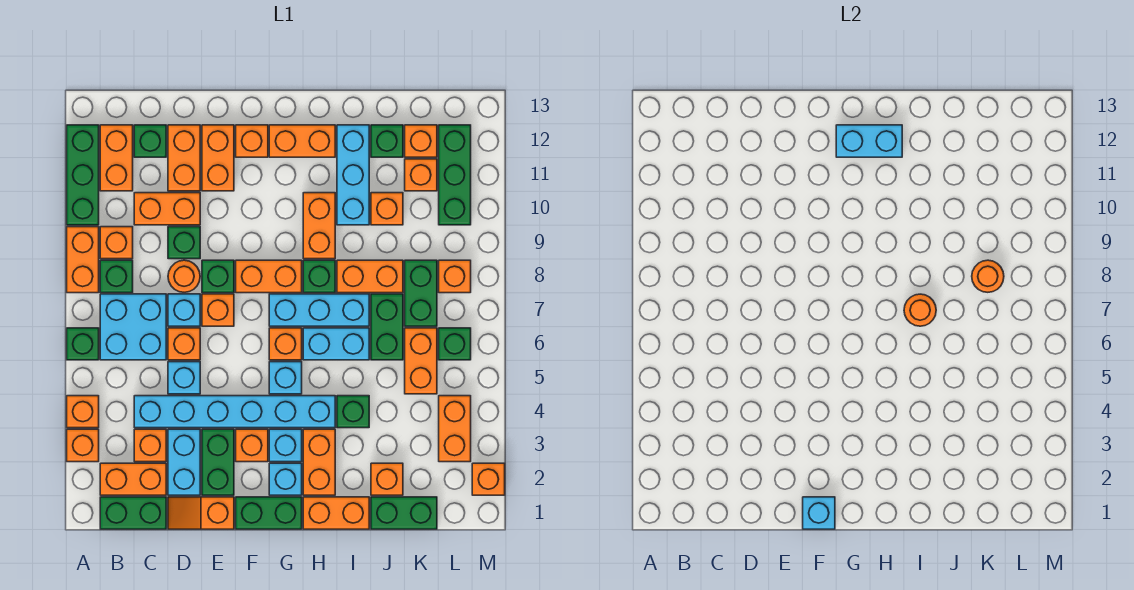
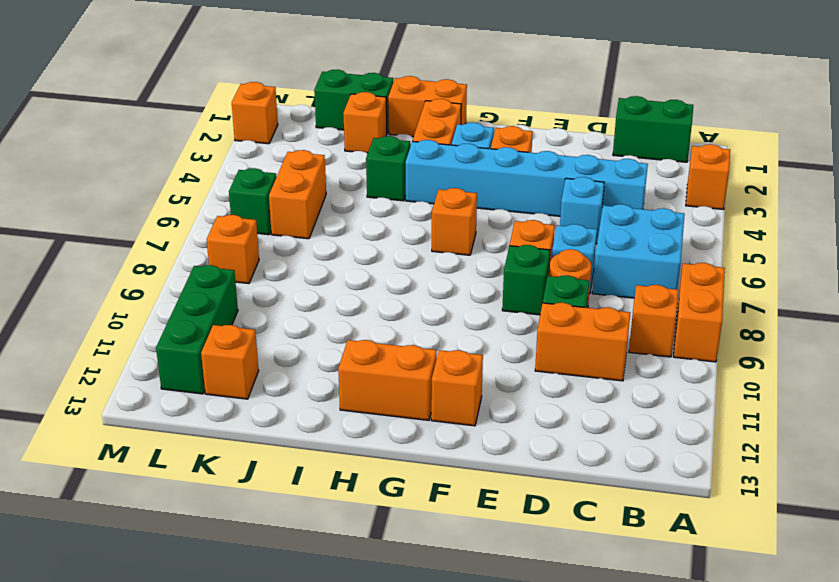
none -> orange brick A4 level 1
none -> green brick A6 level 1
none -> green brick A10:A12 level 1
none -> orange brick B2:C2 level 1

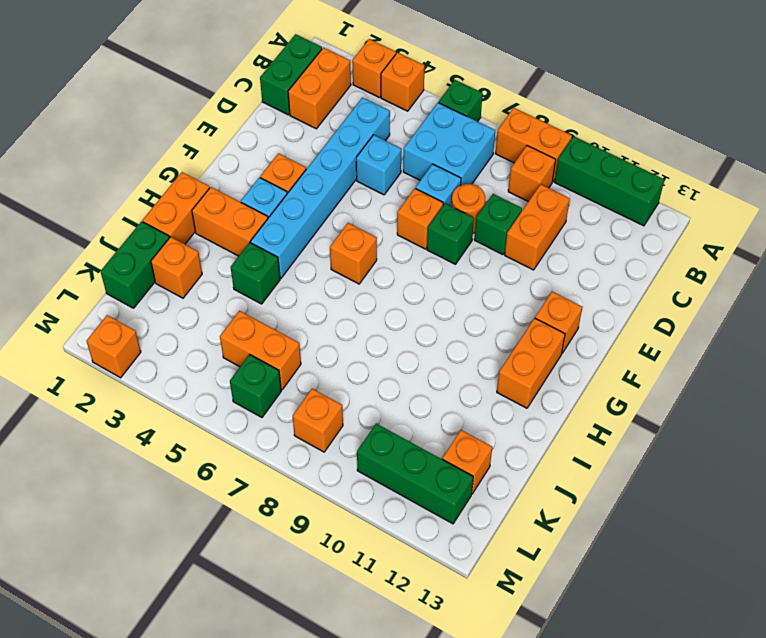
none -> green brick B8 level 1
none -> orange brick B11:B12 level 1
none -> orange brick C3 level 1
none -> green brick C12 level 1

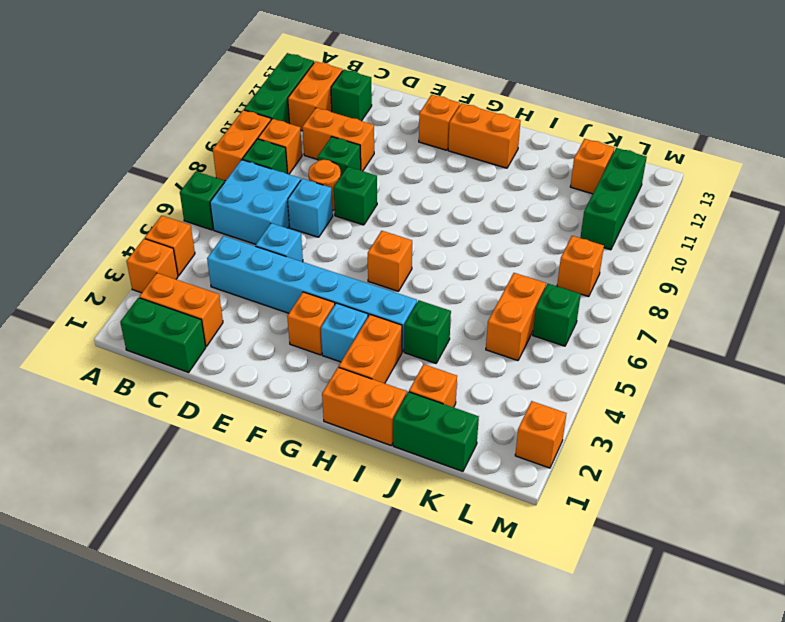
none -> orange brick C3 level 1
none -> orange slope D1:E1 level 1 top E
none -> cyan brick D2:D3 level 1
none -> orange brick D6 level 1

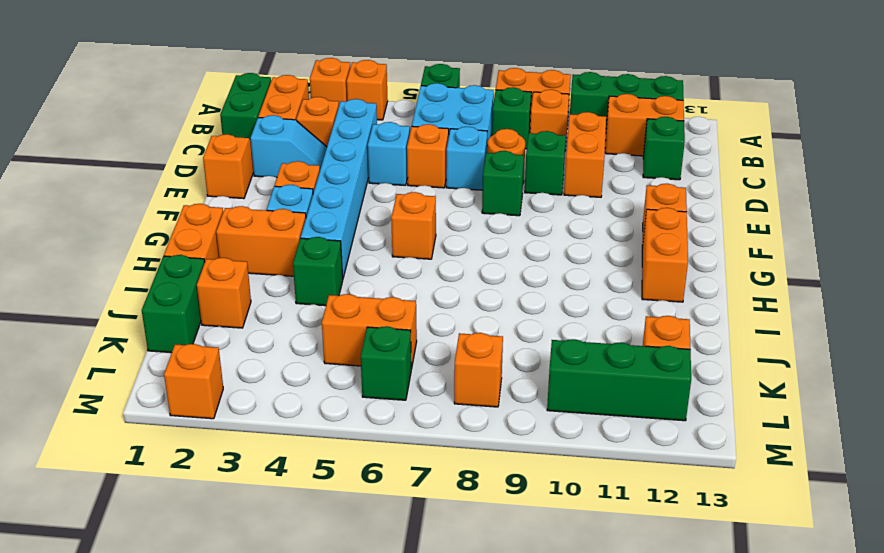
cyan slope D2:D3 level 1 top 2 -> cyan brick D2:D3 level 1
none -> orange brick D11:D12 level 1
none -> green brick E2:E3 level 1
none -> orange brick E7 level 1
none -> orange brick E11:E12 level 1

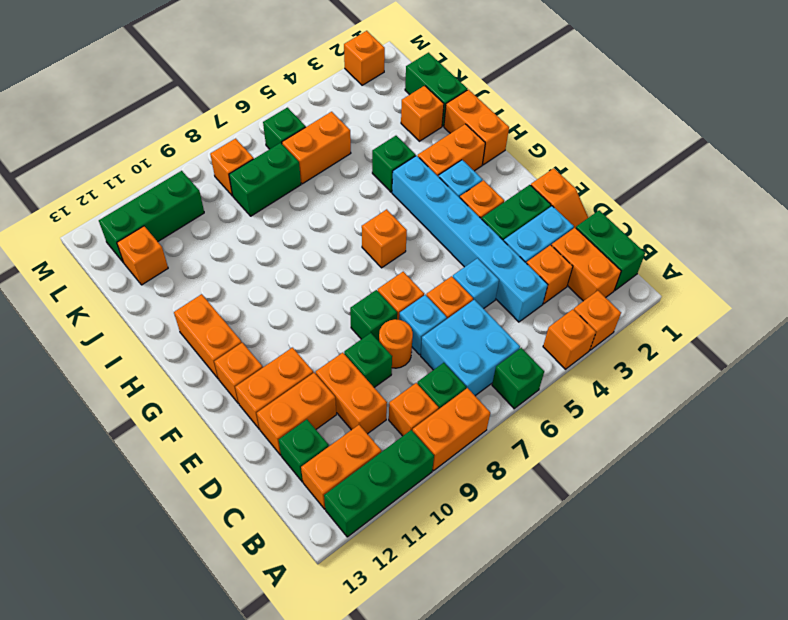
none -> green brick F1:G1 level 1
none -> orange brick F8:G8 level 1
none -> cyan brick G2 level 1
none -> cyan brick G5 level 1

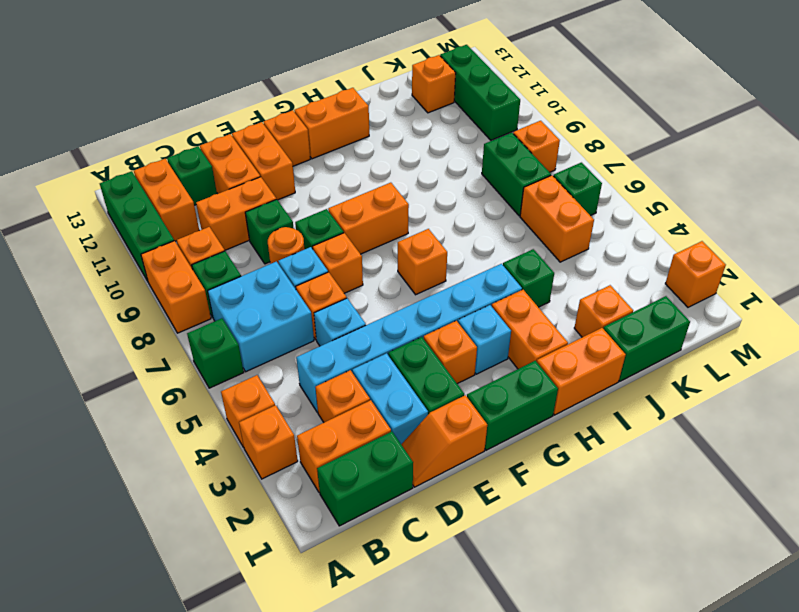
none -> cyan brick G2 level 1
none -> cyan brick G5 level 1
none -> cyan brick G7:I7 level 1
none -> cyan brick H6:I6 level 1

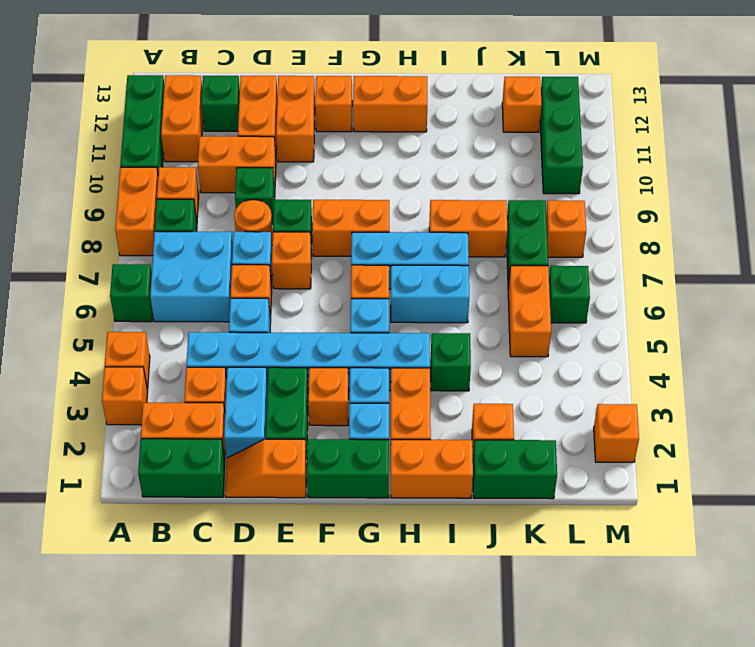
none -> green brick H8 level 1
none -> orange brick H9:H10 level 1
none -> cyan brick I10:I12 level 1
none -> green brick J6:J7 level 1

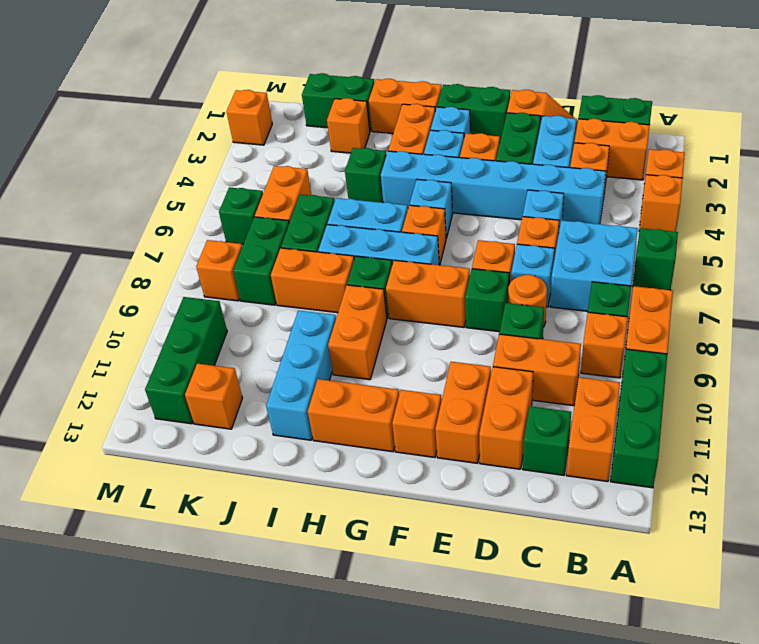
none -> orange brick J10 level 1
none -> green brick J12 level 1
none -> orange brick K11 level 1
none -> orange brick L3:L4 level 1

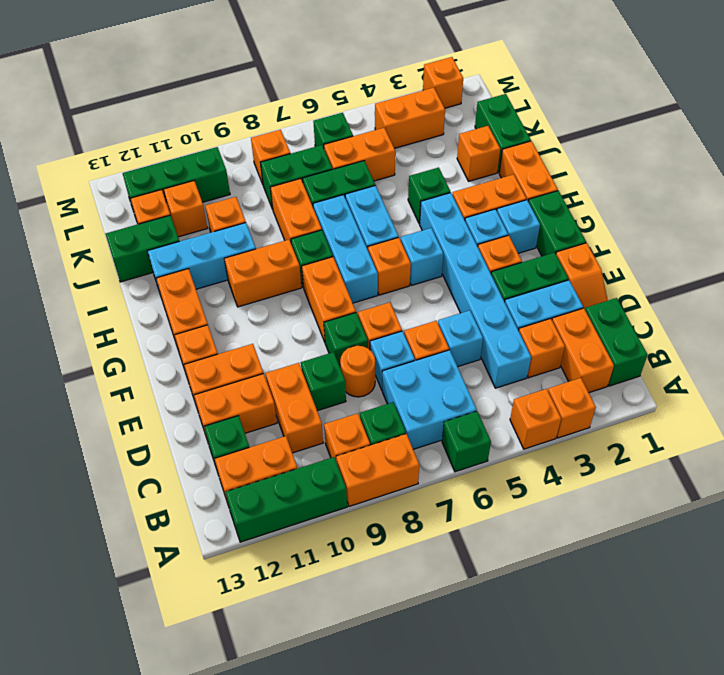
green brick J12:J13 level 1 -> green brick J12 level 1
none -> cyan brick F1 level 2
none -> cyan brick G12:H12 level 2
none -> orange round brick I7 level 2
none -> orange round brick K8 level 2

